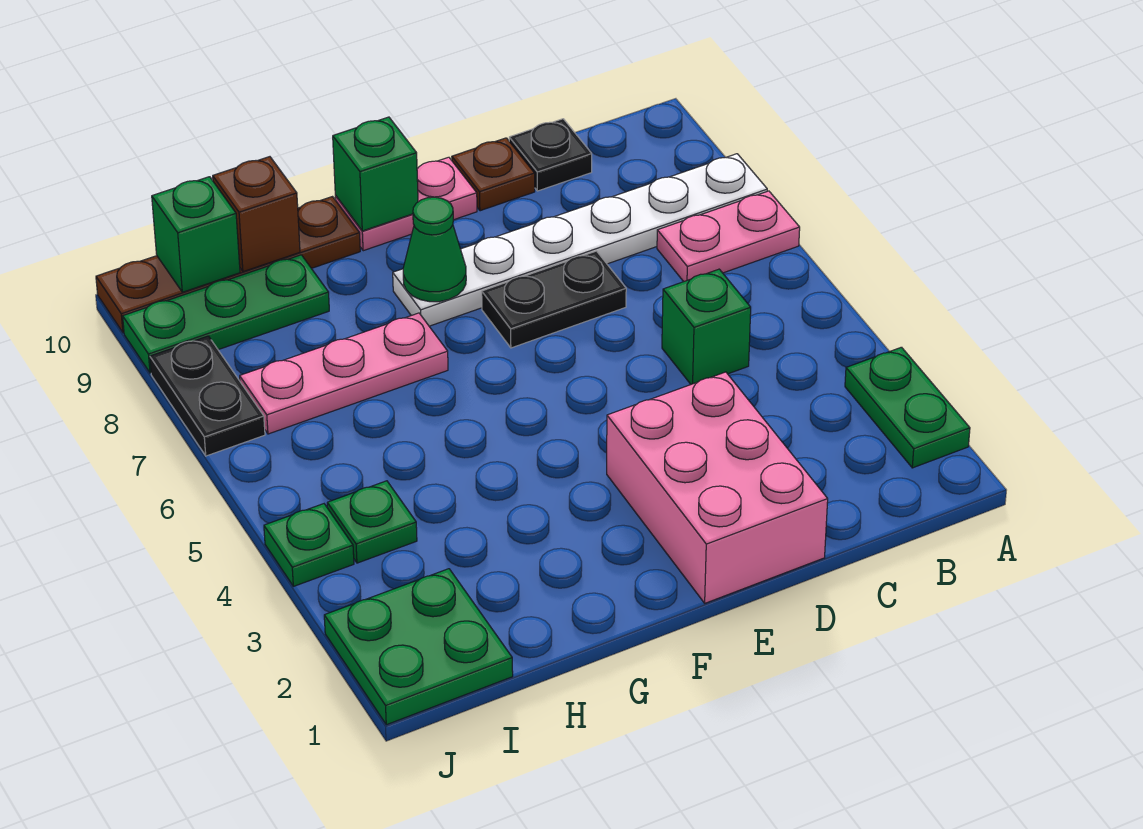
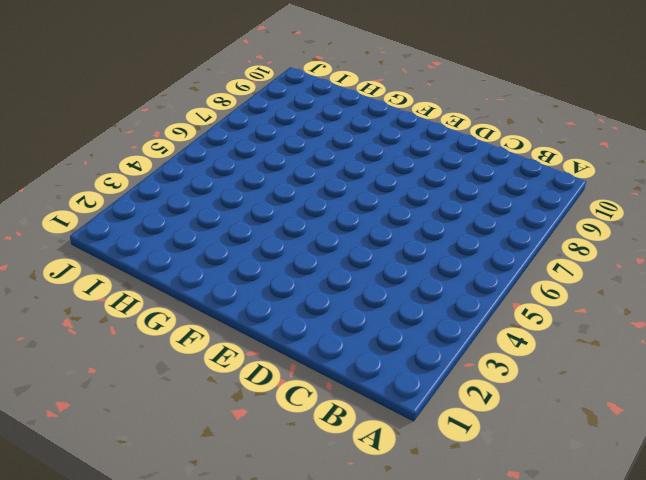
none -> green plate A2:A3 level 1
none -> pink plate A7:B7 level 1
none -> white plate A8:F8 level 1

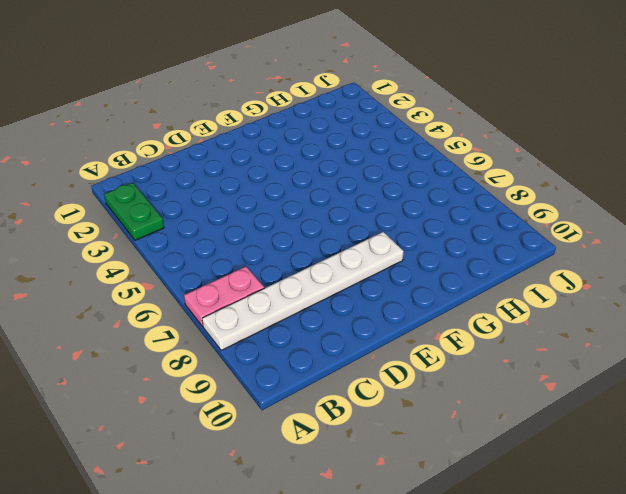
none -> green brick C5 level 1
none -> black plate C10 level 1
none -> pink brick D1:E3 level 1

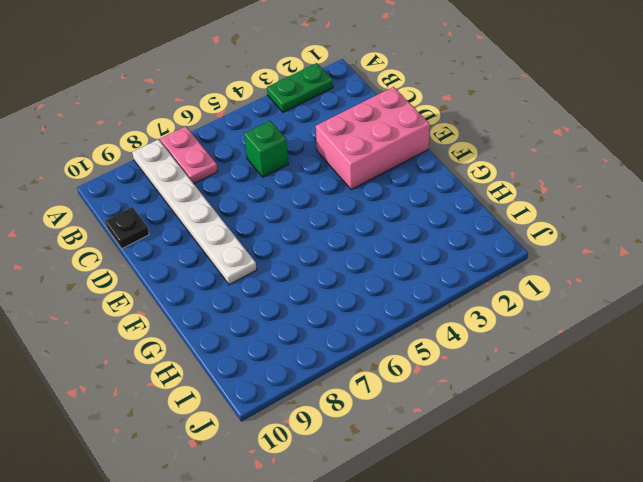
none -> black plate D7:E7 level 1
none -> brown plate D10 level 1
none -> pink plate E10:F10 level 1

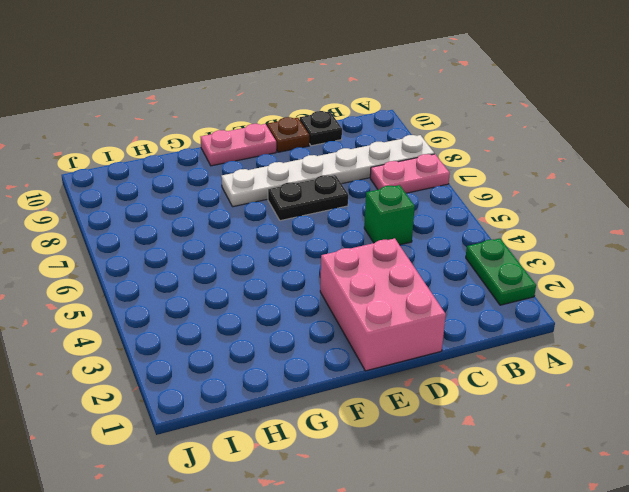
none -> pink plate G7:I7 level 1
none -> brown plate G10:J10 level 1
none -> green plate H9:J9 level 1

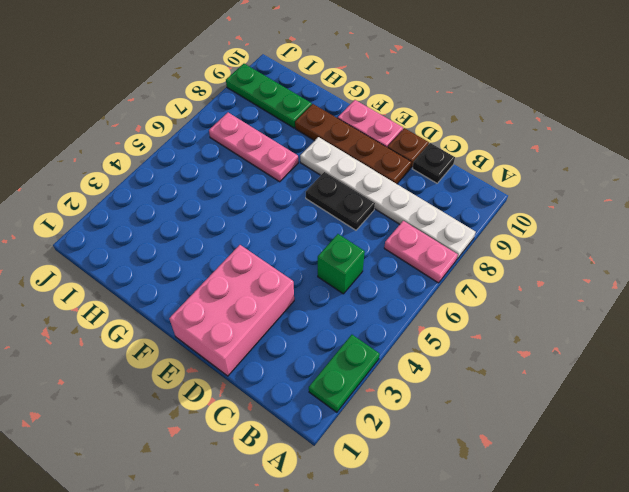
brown plate D9:G9 level 1 -> brown plate G10:J10 level 1
none -> green plate I1:J2 level 1
none -> green plate I4 level 1
none -> green plate J4 level 1

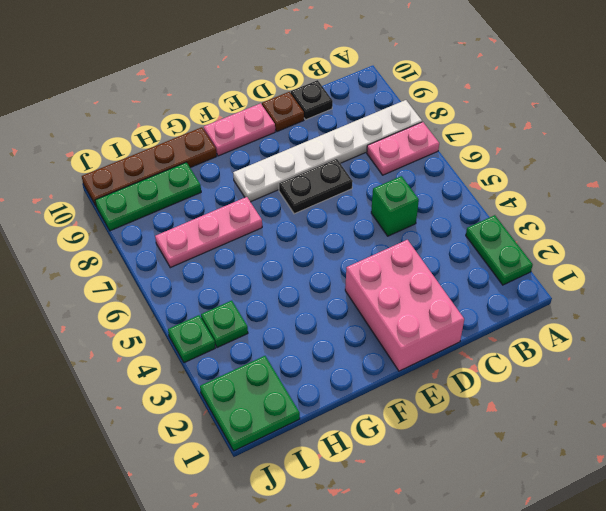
none -> black plate J7:J8 level 1
none -> green cone F8 level 2
none -> green brick F10 level 2

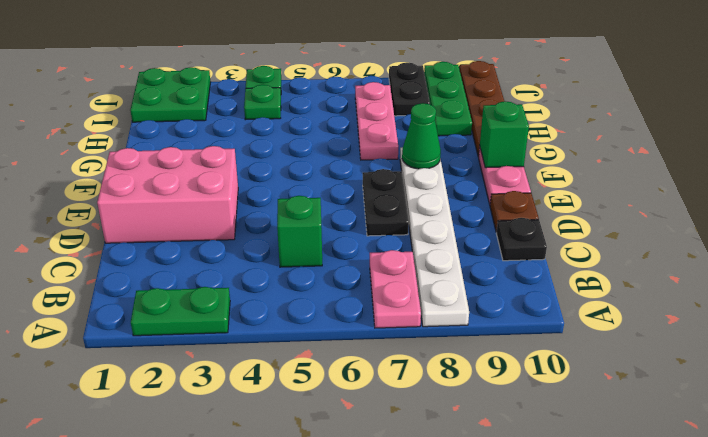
black plate I8:J8 level 1 -> black plate J7:J8 level 1
none -> brown brick H10 level 2
none -> green brick I10 level 2

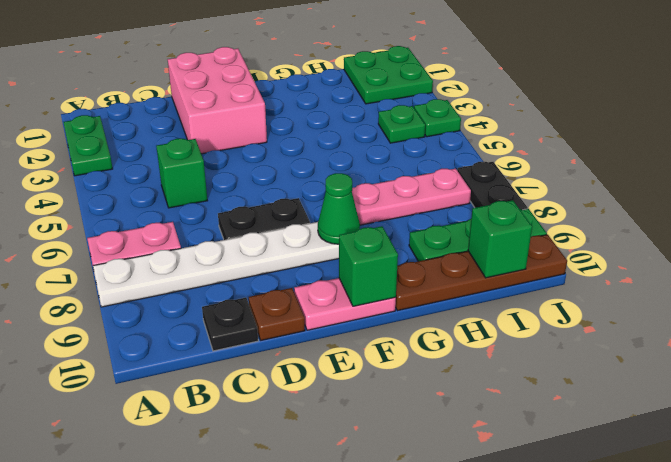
none -> brown brick H10 level 2

